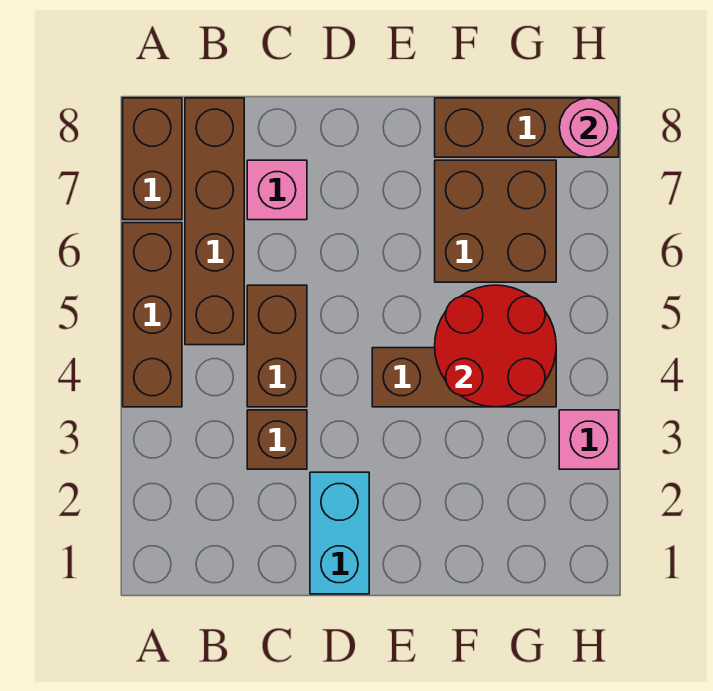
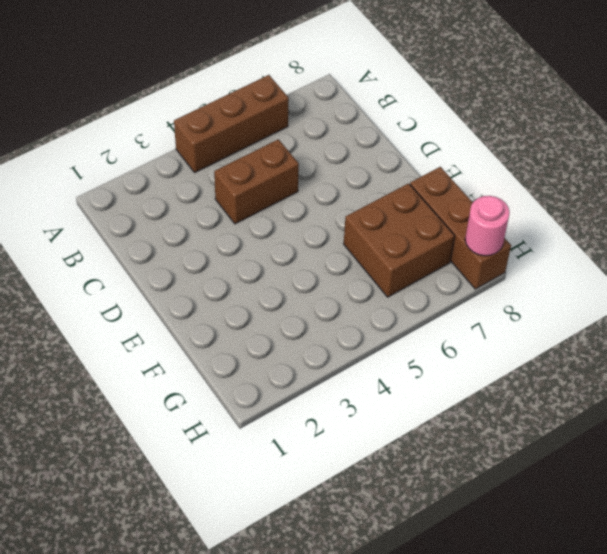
none -> brown brick A7:A8 level 1
none -> brown brick B5:B8 level 1
none -> brown brick C3 level 1

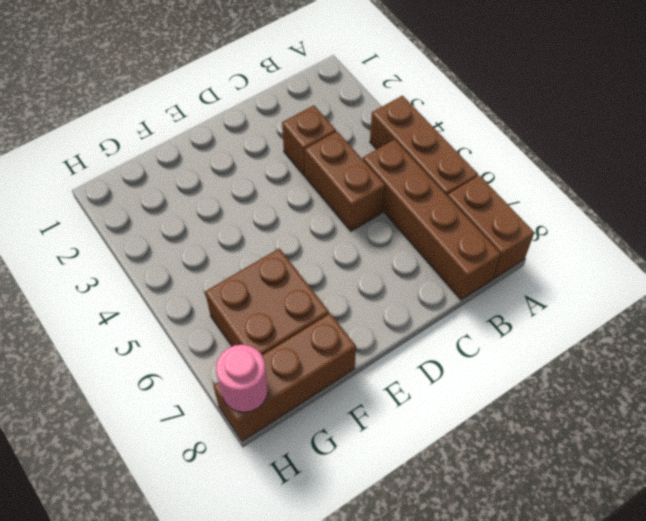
none -> pink brick C7 level 1
none -> cyan brick D1:D2 level 1
none -> brown brick E4:G4 level 1

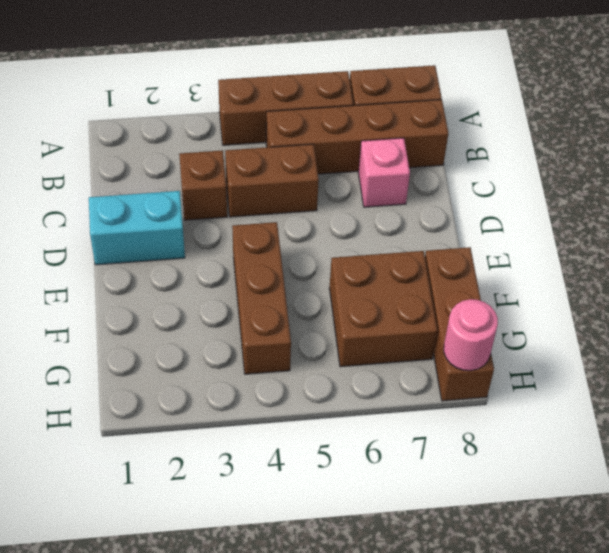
none -> pink brick H3 level 1
none -> red round brick F4:G5 level 2

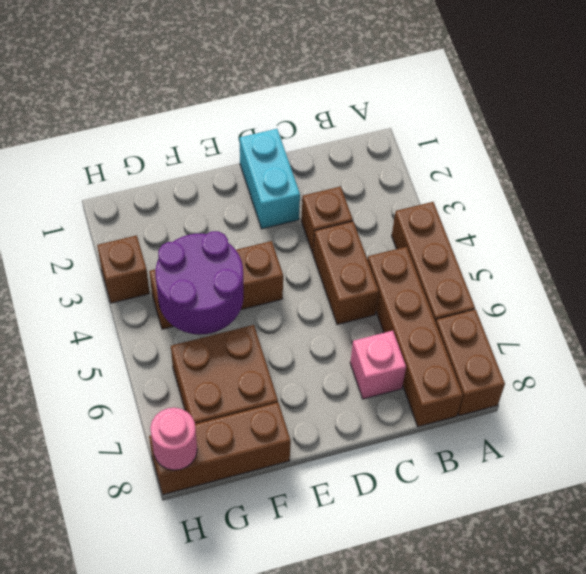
purple round brick F4:G5 level 2 -> red round brick F4:G5 level 2
brown brick H3 level 1 -> pink brick H3 level 1

